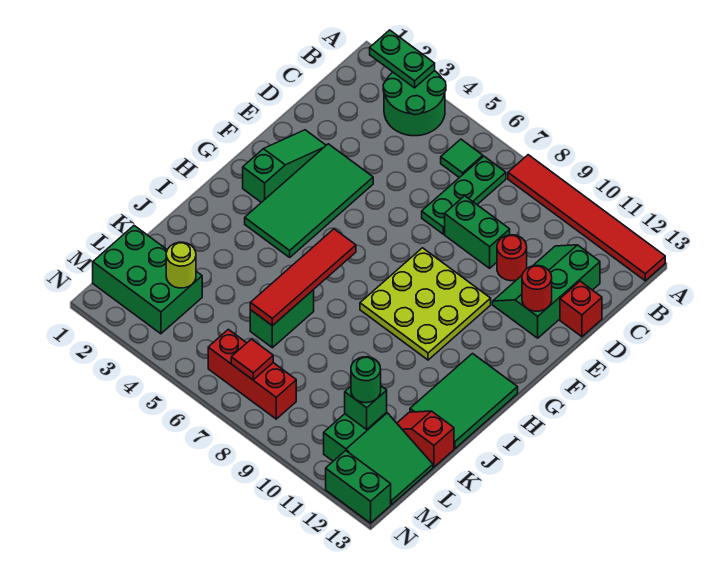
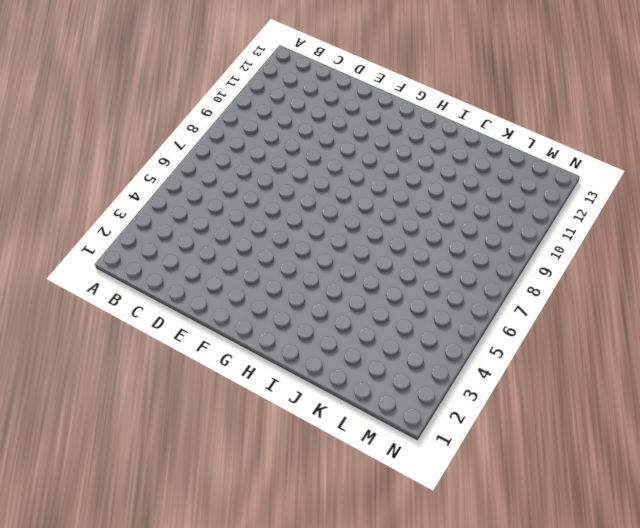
none -> green round brick A3:B4 level 1
none -> red tile A8:A13 level 1
none -> green tile B6 level 1

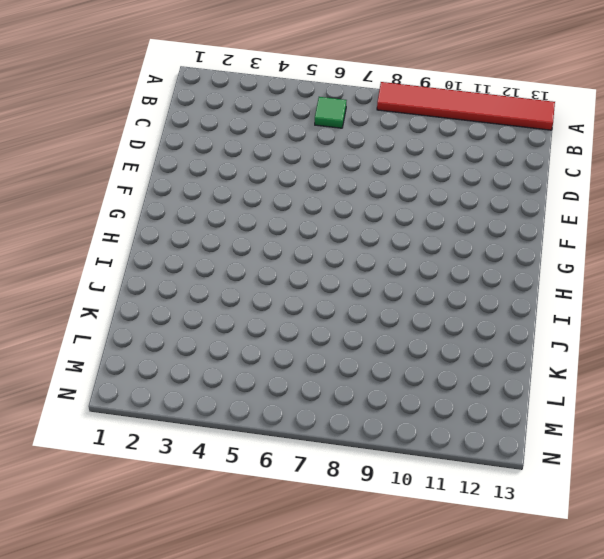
none -> green round brick A3:B4 level 1
none -> green plate B7:D7 level 1
none -> green slope C11:E12 level 1 top 12

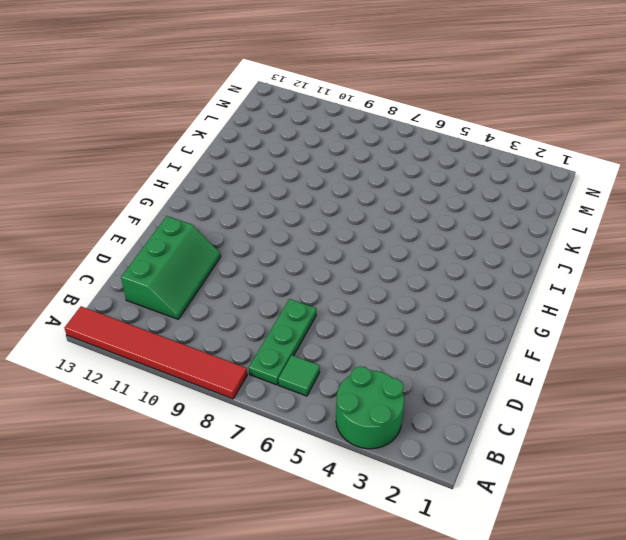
none -> green brick D8:D9 level 1
none -> red round brick D10 level 1
none -> red brick D13 level 1

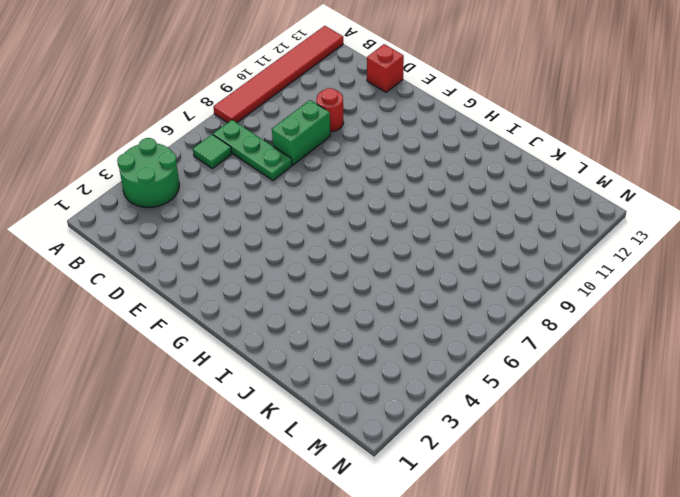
none -> green slope C11:E12 level 1 top 12
none -> green slope E2:G2 level 1 top G
none -> green tile E3:H4 level 1

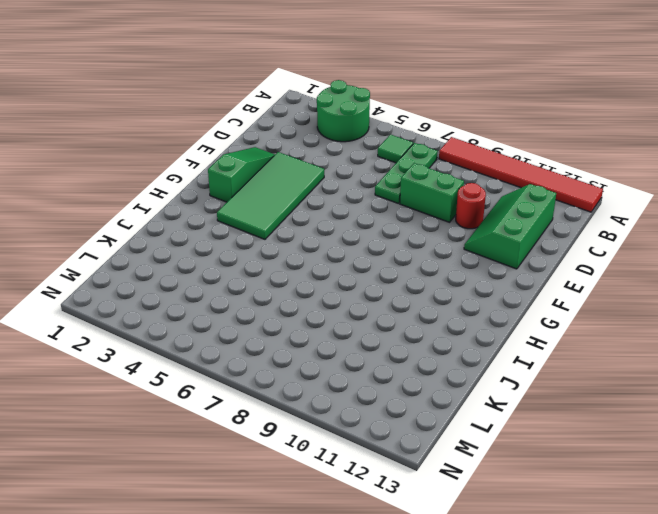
none -> red brick D13 level 1
none -> lime plate F8:H10 level 1
none -> green tile H12:J13 level 1

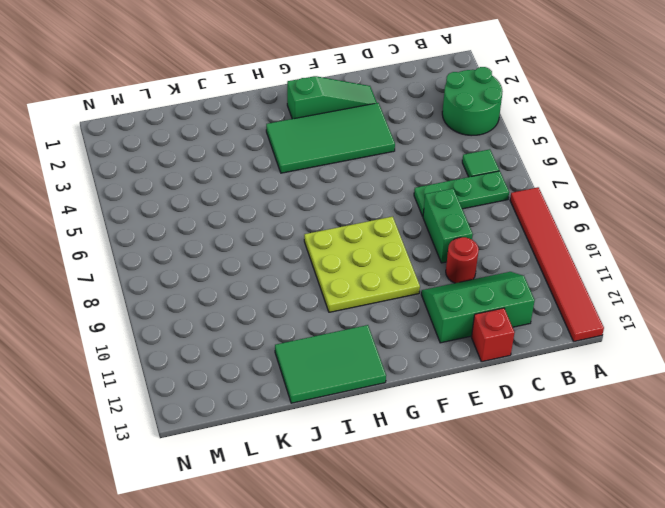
none -> green brick J6:K6 level 1
none -> red slope K12:K13 level 1 top 13
none -> green brick L1:M3 level 1

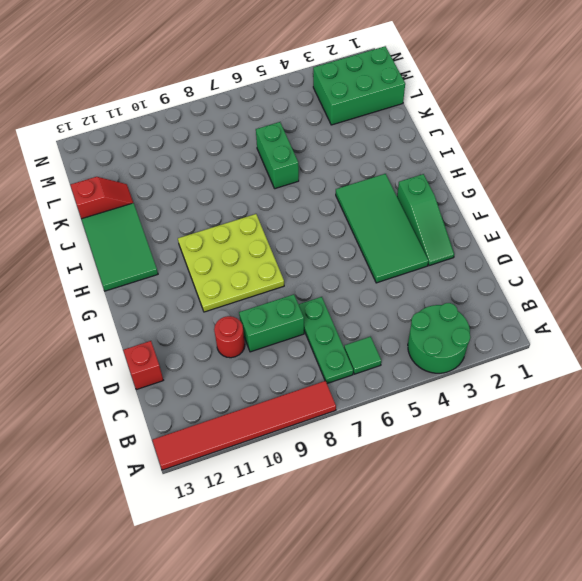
none -> green slope C11:E12 level 1 top 12
none -> green slope L11:M13 level 1 top 11
none -> red brick M6:M8 level 1

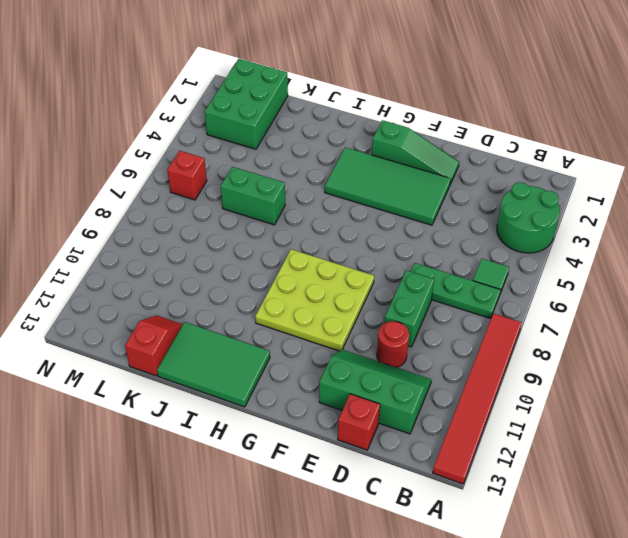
red brick M6 level 1 -> red brick M6:M8 level 1
none -> green slope L11:M13 level 1 top 11
none -> green brick N12:N13 level 1
none -> green plate A2:A3 level 2

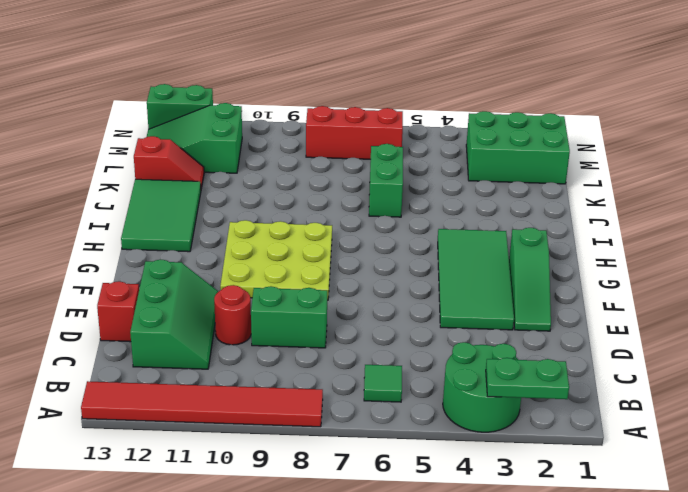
none -> green plate B7:D7 level 1
none -> red round brick E12 level 2
none -> red tile H6:K6 level 2

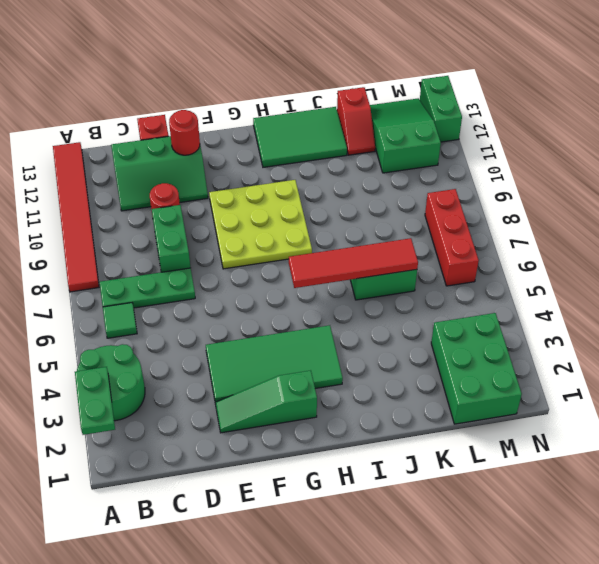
none -> lime round brick L3 level 2
none -> green brick L11 level 2
none -> red tile M7 level 2

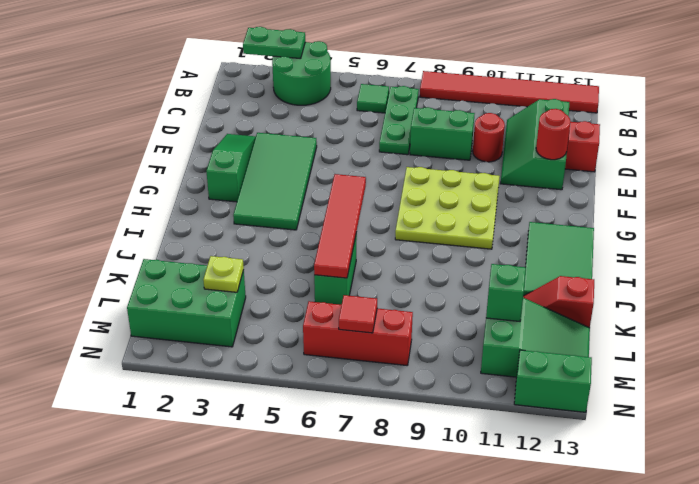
lime plate L3 level 2 -> lime round brick L3 level 2
none -> green round brick L11 level 3

